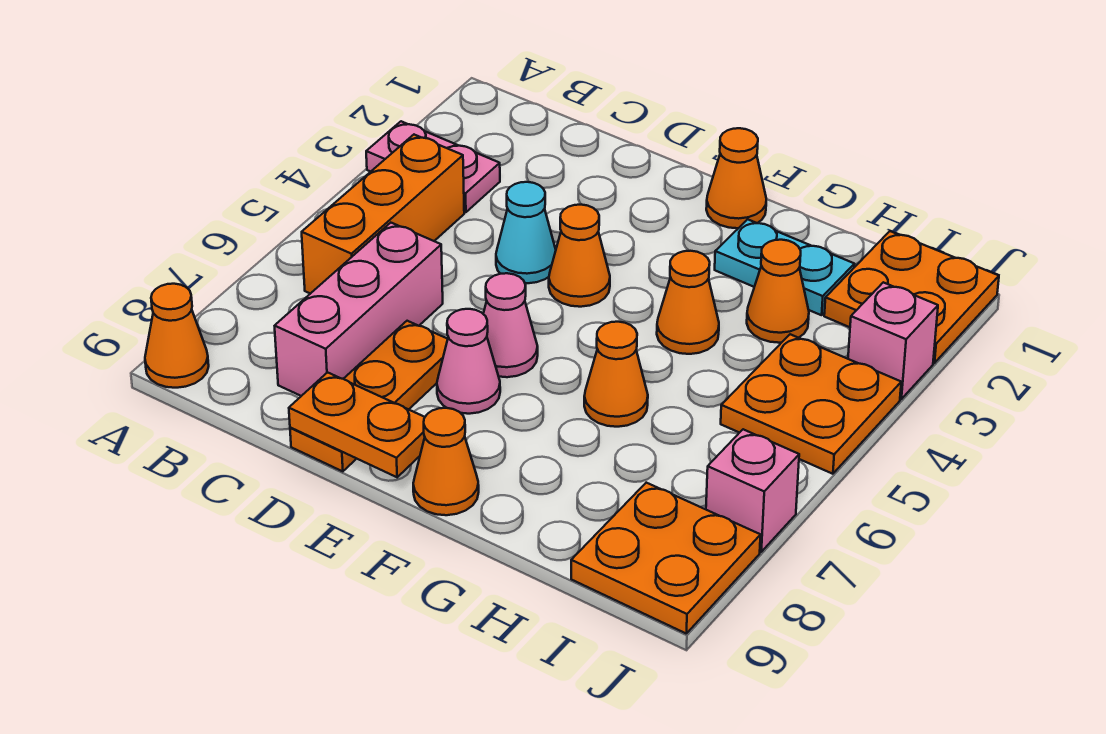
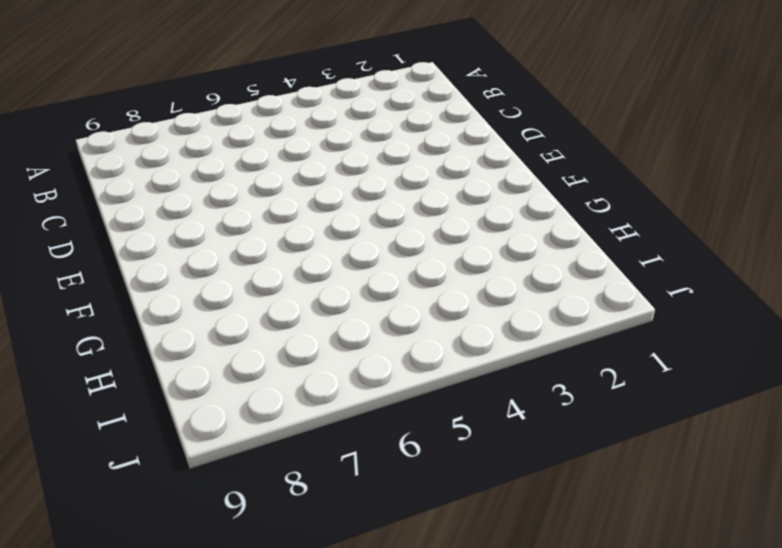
none -> pink plate A3:B3 level 1
none -> orange cone A9 level 1
none -> orange brick B4:B6 level 1

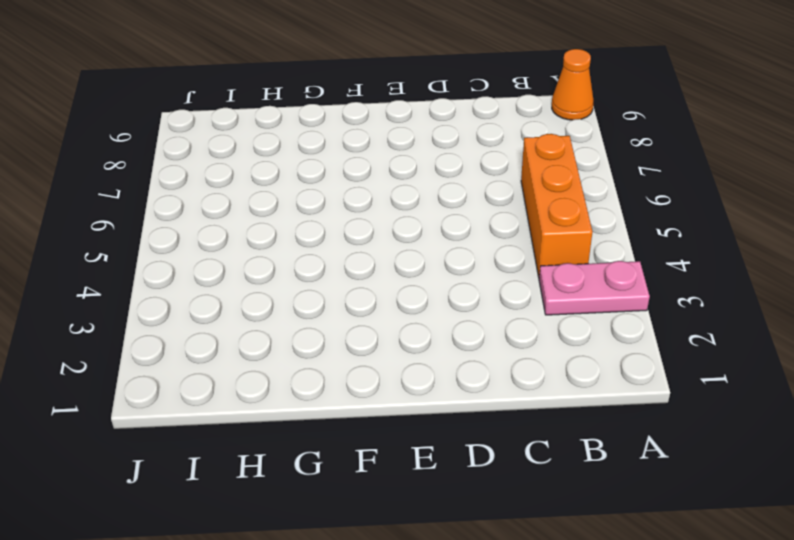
none -> pink brick C6:C8 level 1
none -> cyan cone D4 level 1
none -> orange plate D7:D9 level 1

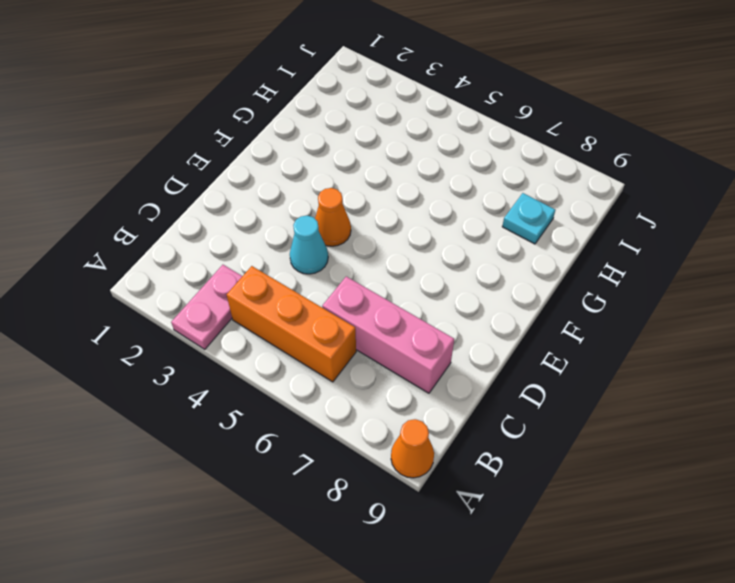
cyan plate H8 level 1 -> none
none -> orange plate D7:D9 level 1
none -> pink cone E6 level 1
none -> pink cone E7 level 1

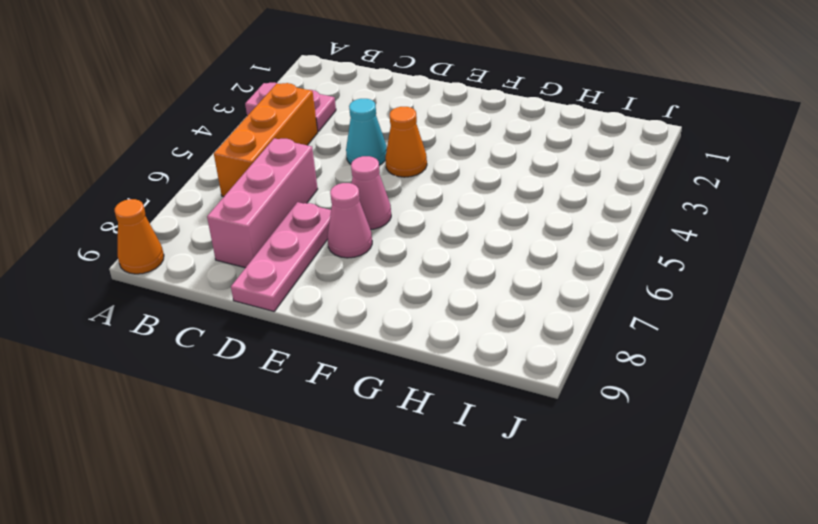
pink plate D7:D9 level 1 -> orange plate D7:D9 level 1
none -> orange cone F1 level 1
none -> orange cone F9 level 1
none -> cyan plate G2:H2 level 1

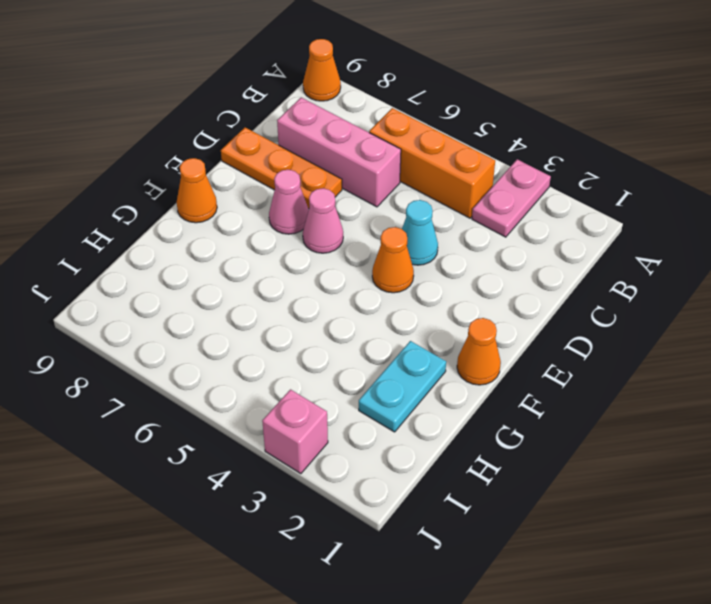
none -> orange cone G4 level 1
none -> orange cone G6 level 1
none -> orange cone H3 level 1

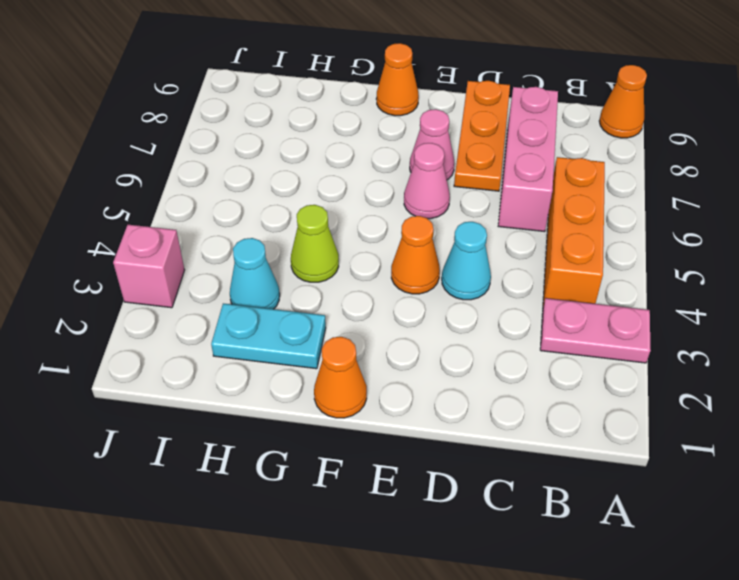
lime cone G4 level 1 -> orange cone G4 level 1
cyan cone H3 level 1 -> orange cone H3 level 1
none -> orange cone G6 level 1
none -> orange plate I1:J2 level 1
none -> orange plate I4:J5 level 1

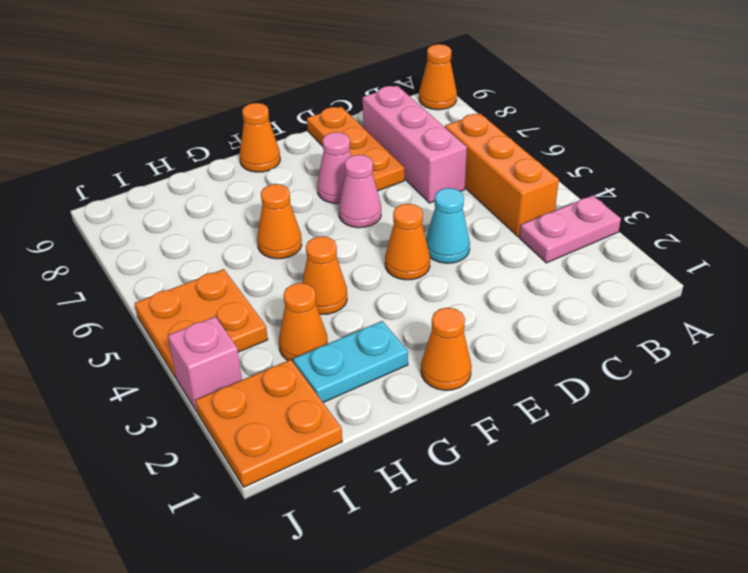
none -> orange plate I8:J9 level 1
none -> pink brick J7 level 1
none -> orange plate D9:E9 level 2

